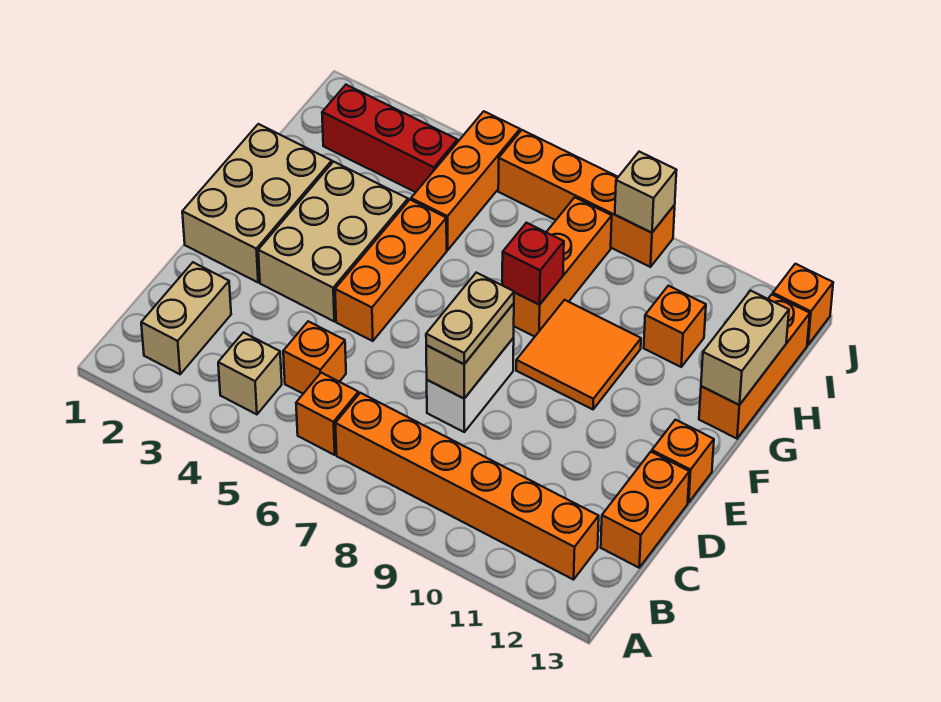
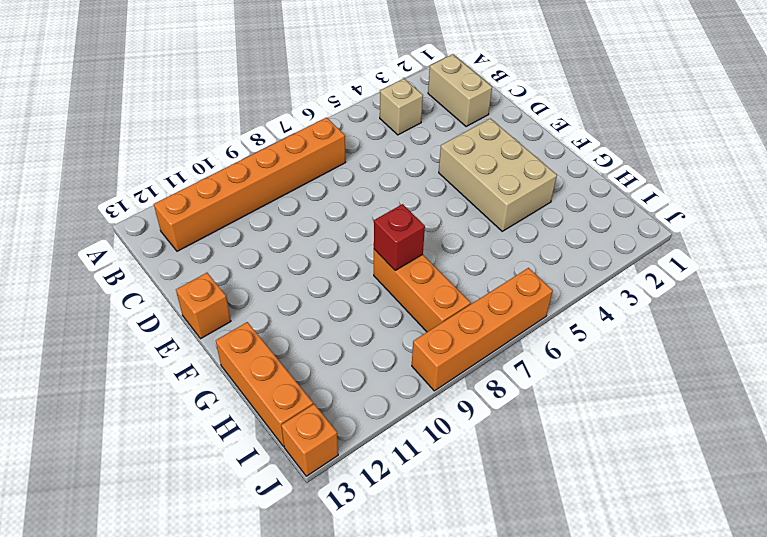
none -> orange brick B6 level 1
none -> orange brick C5 level 1
none -> orange brick C13:D13 level 1

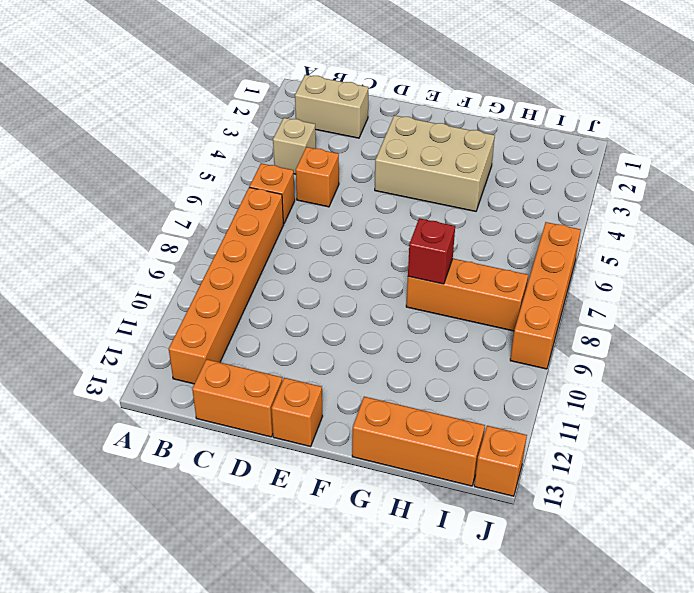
none -> white brick D8:E8 level 1
none -> tan brick E1:G2 level 1
none -> orange brick E5:G5 level 1

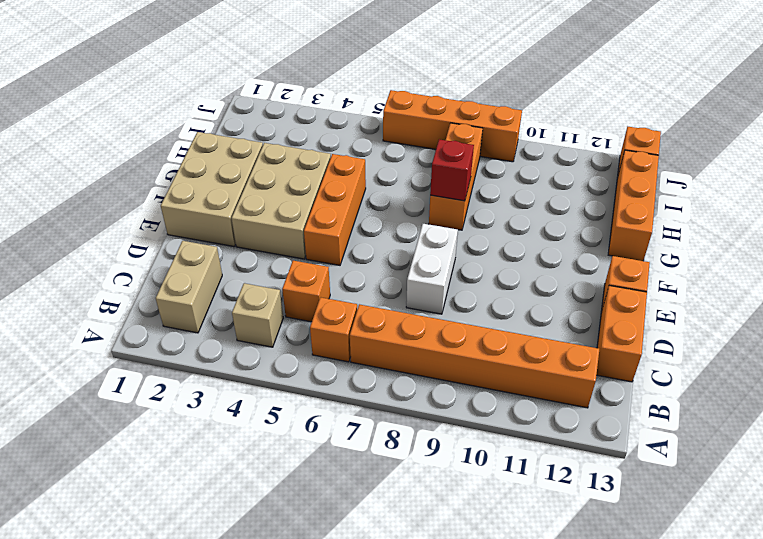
none -> orange tile F9:G10 level 1
none -> orange brick H5:J5 level 1
none -> orange brick H11 level 1

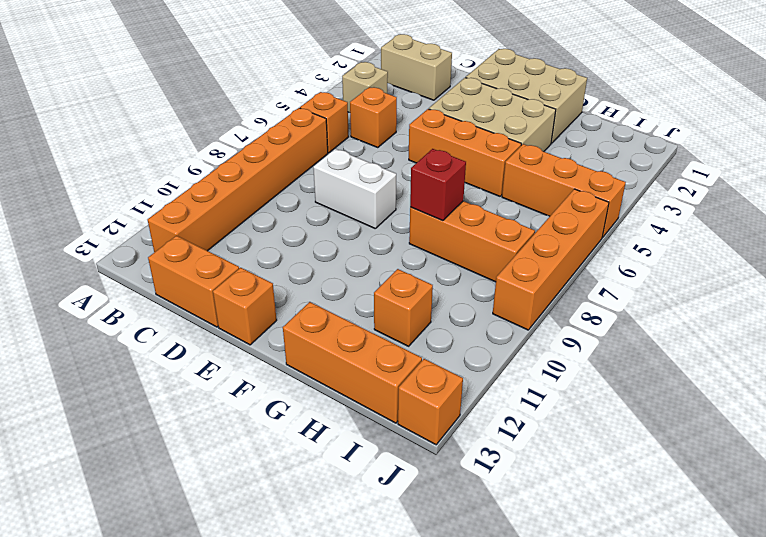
none -> orange tile F9:G10 level 1
none -> red brick I2:I4 level 1
none -> tan brick D8:E8 level 2

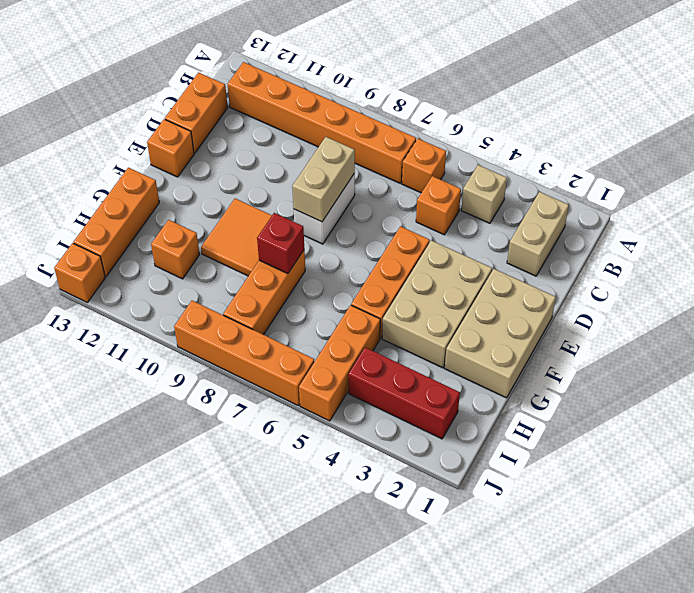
none -> tan brick G13:H13 level 2
none -> tan brick J9 level 2
none -> tan plate D8:E8 level 3

